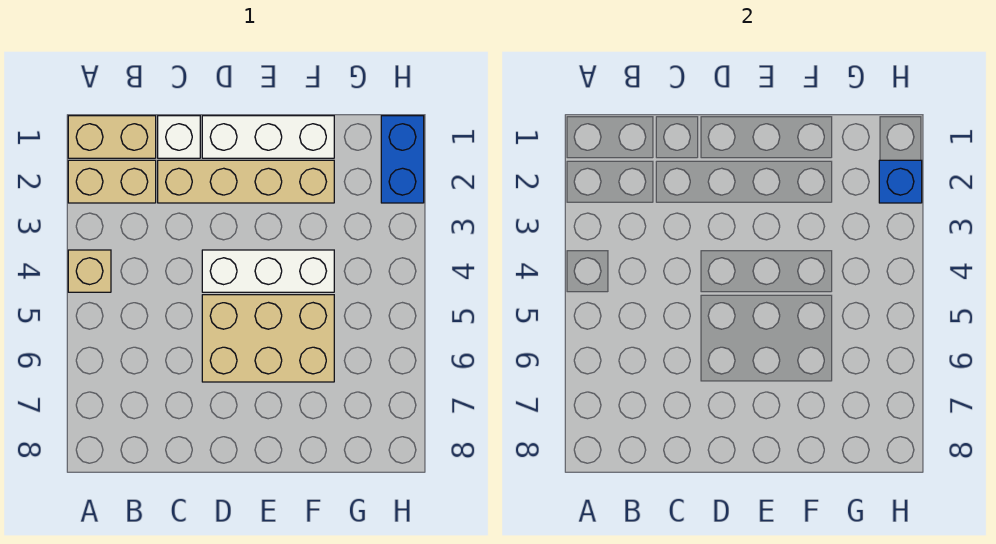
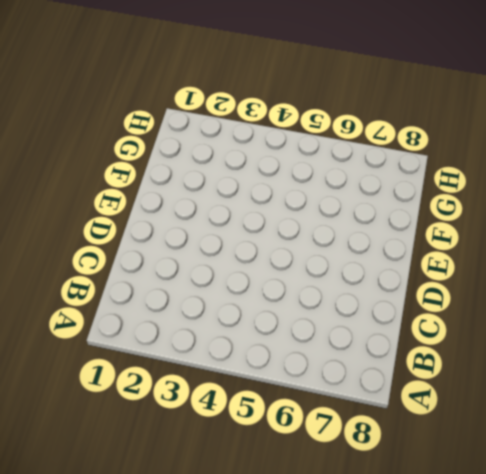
none -> tan brick A1:B1 level 1
none -> tan brick A2:B2 level 1

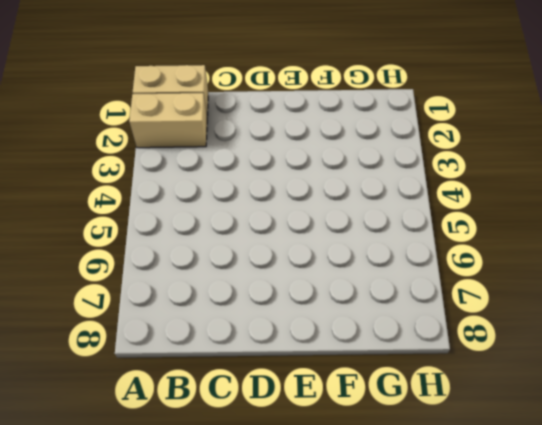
none -> tan brick A4 level 1
none -> white brick C1 level 1

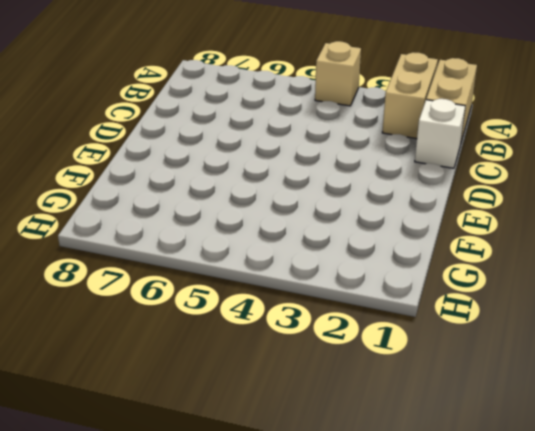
none -> tan brick C2:F2 level 1
none -> white brick D1:F1 level 1

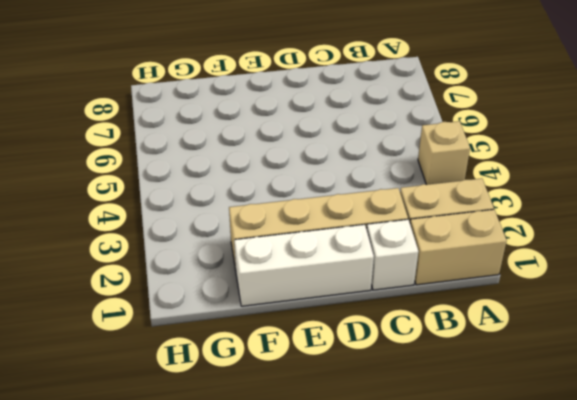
none -> white brick D4:F4 level 1
none -> tan brick D5:F6 level 1

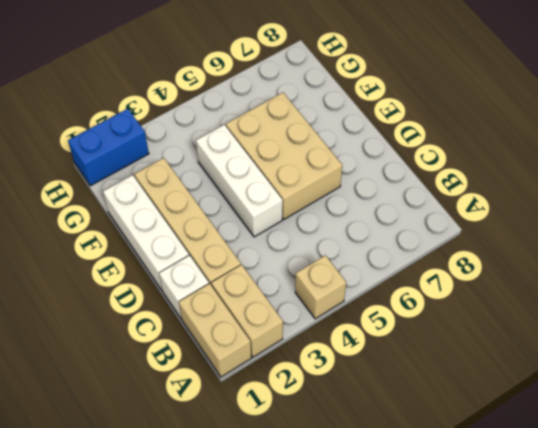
none -> blue brick H2 level 2

